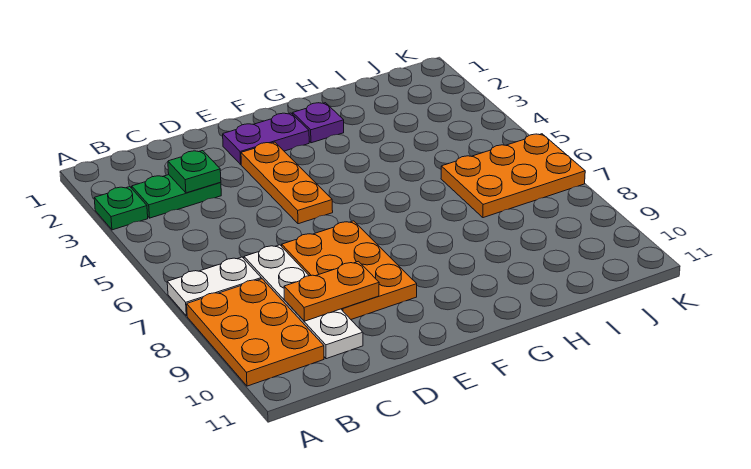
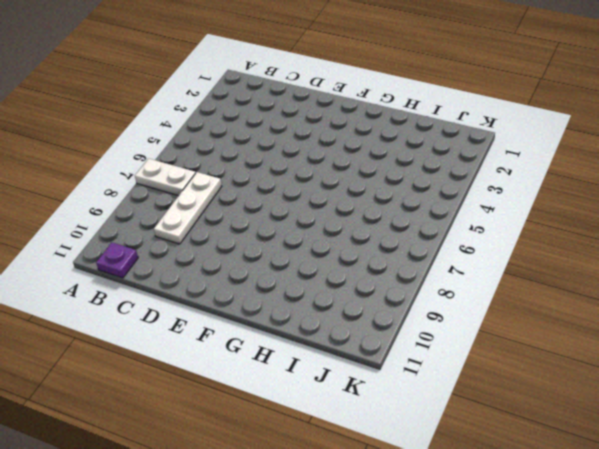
purple plate B11 level 1 -> purple plate G2 level 1
white plate C7:C9 level 1 -> white plate C7:C10 level 1
none -> green plate A3 level 1
none -> orange plate A8:B10 level 1
none -> green plate B3:C3 level 1

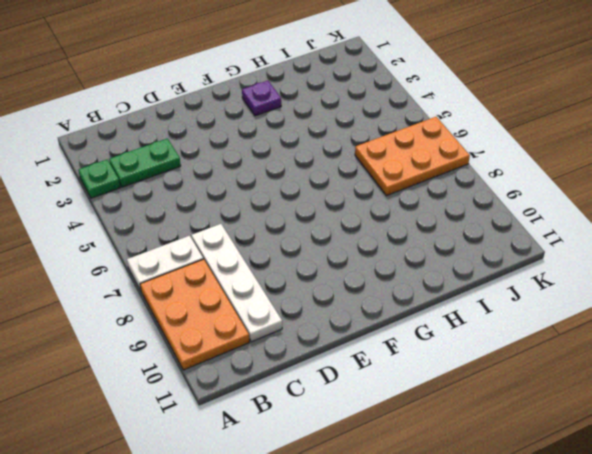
none -> orange plate D7:E9 level 1
none -> purple plate E2:F2 level 1
none -> orange plate E3:E5 level 1

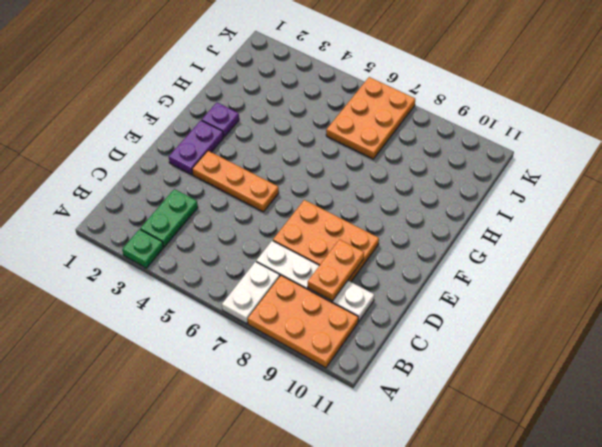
none -> green plate C3 level 2

